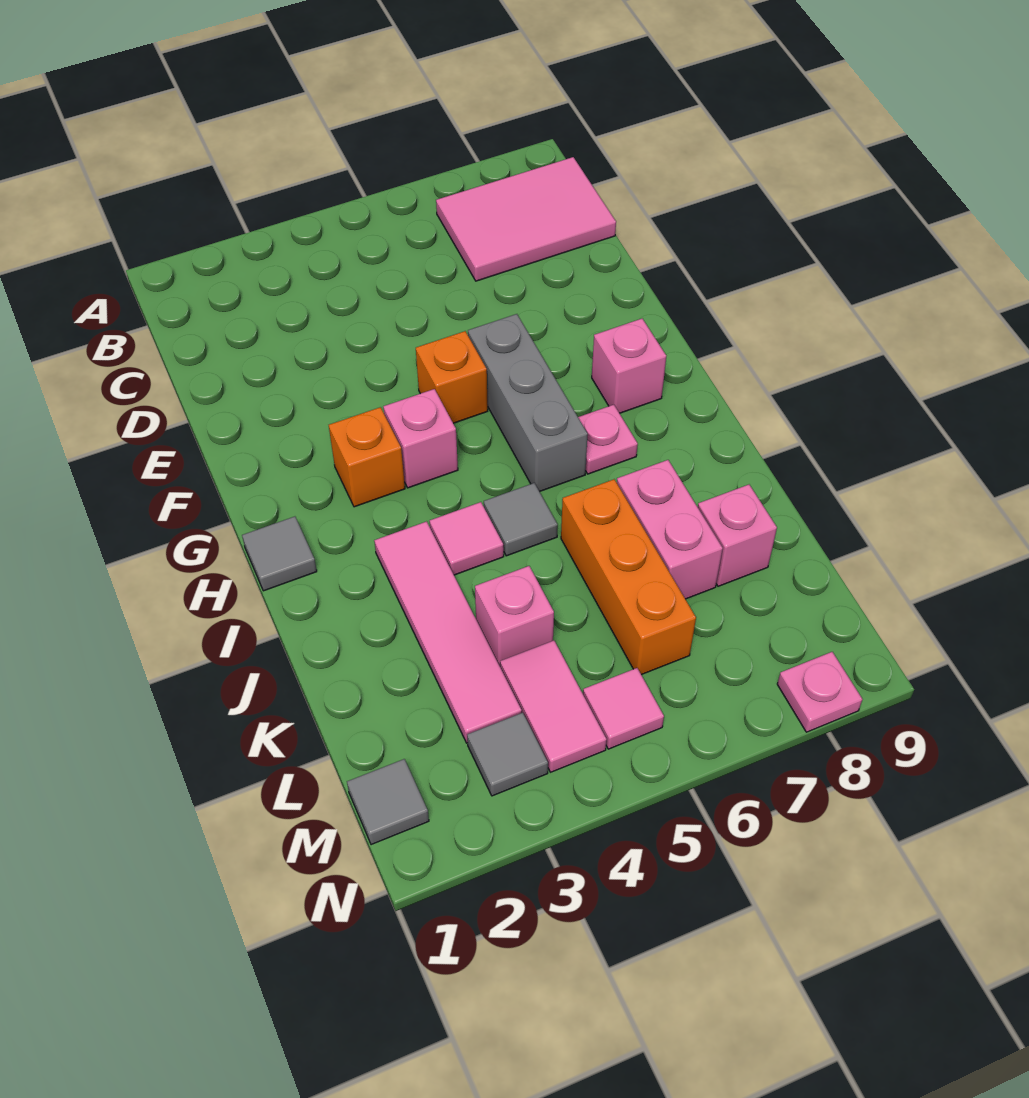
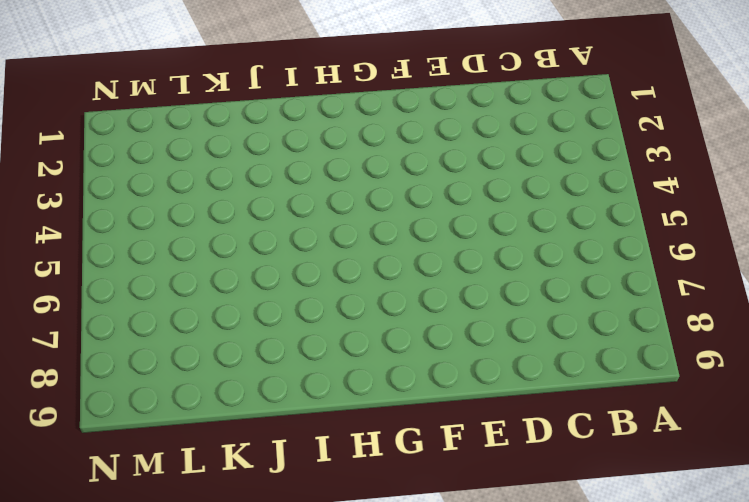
none -> pink tile B7:C9 level 1
none -> orange brick F5 level 1
none -> grey brick F6:H6 level 1

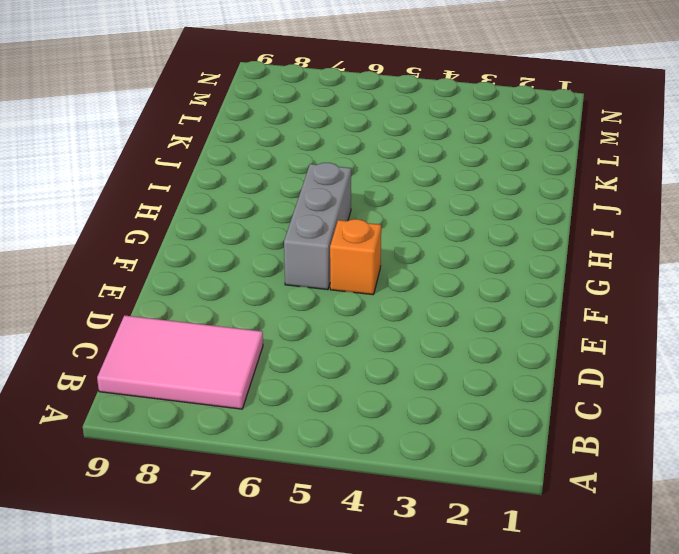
none -> orange brick G3 level 1
none -> pink brick G4 level 1
none -> pink brick G8 level 1

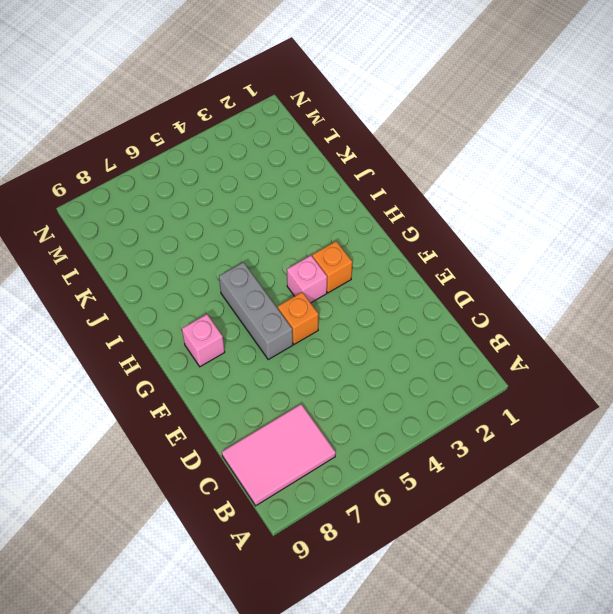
none -> grey tile H1 level 1
none -> pink plate H7 level 1
none -> pink tile I3:L3 level 1

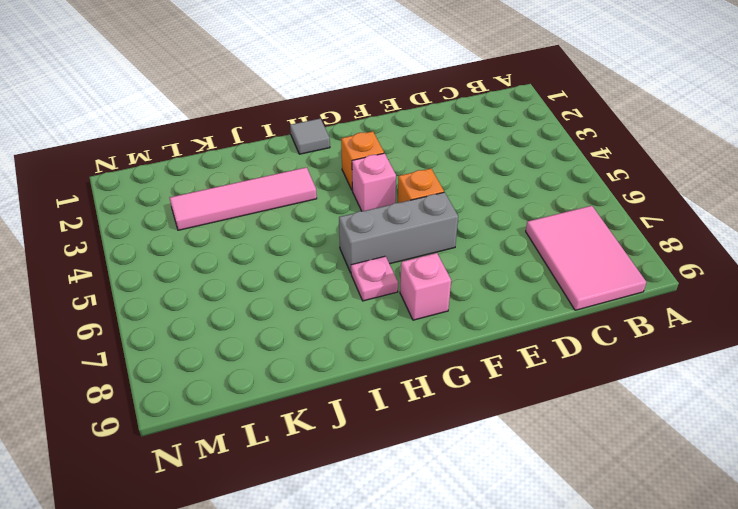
none -> pink tile I4 level 1
none -> grey tile I5 level 1
none -> orange brick J6:L6 level 1

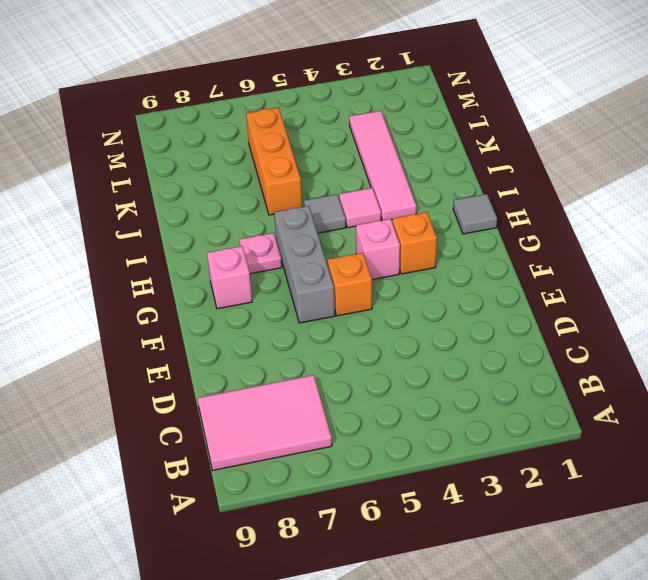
none -> pink brick J7:K7 level 1
none -> pink brick K4 level 1
none -> pink brick K8 level 1

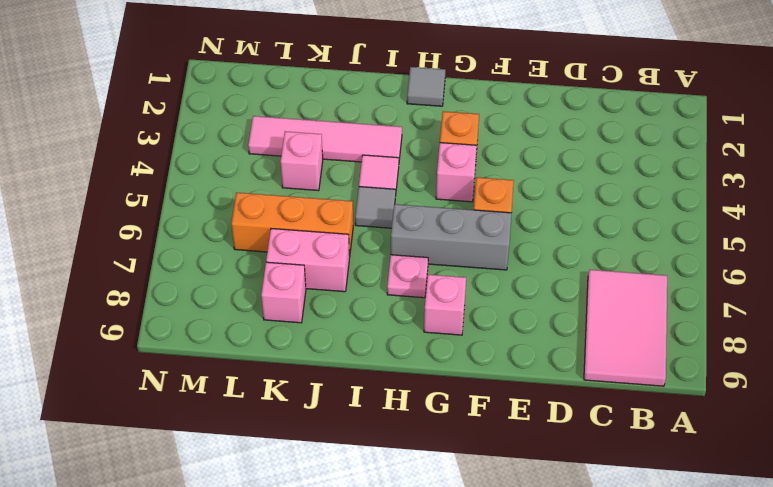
none -> pink tile L4:M4 level 1
none -> grey tile M1 level 1
none -> grey tile M3 level 1

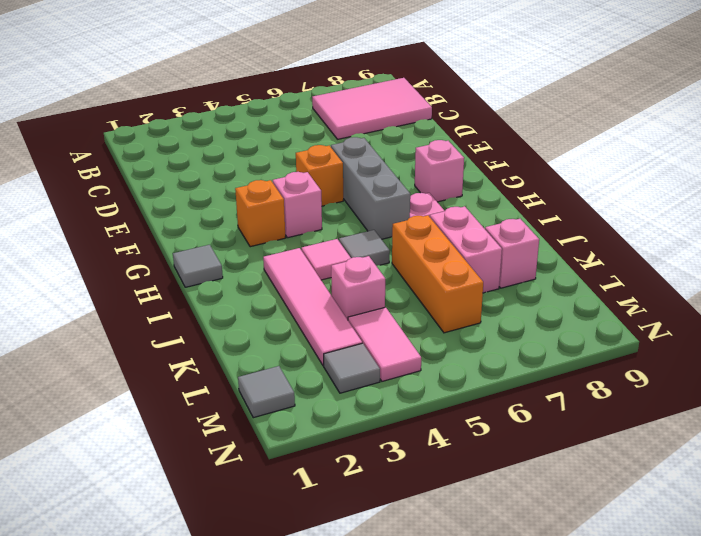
none -> pink tile M5 level 1
none -> pink plate N8 level 1

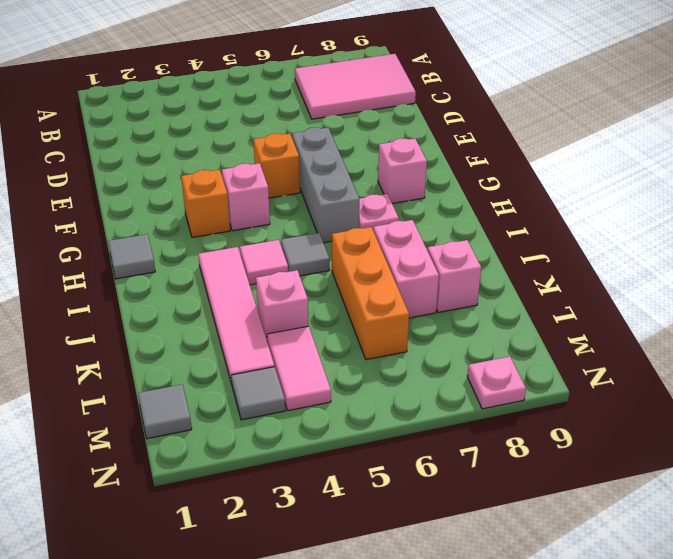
none -> pink tile M5 level 1

